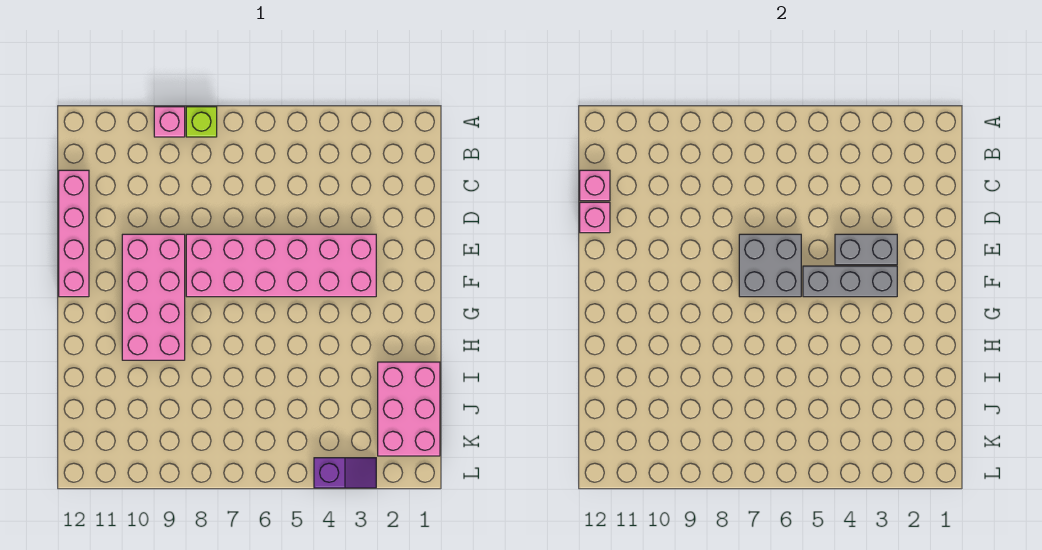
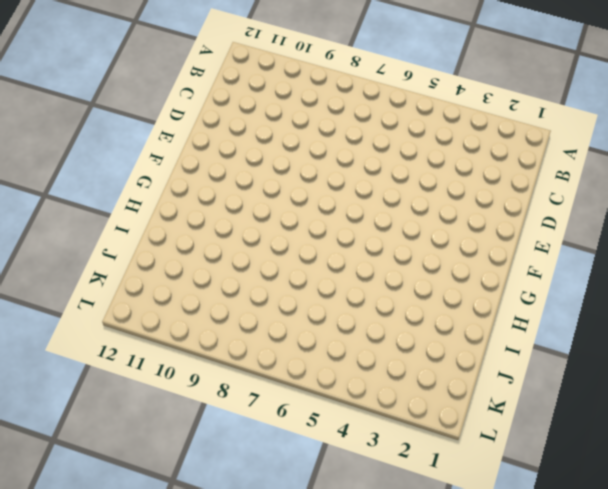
none -> lime brick A8 level 1
none -> pink brick A9 level 1
none -> pink brick C12:F12 level 1

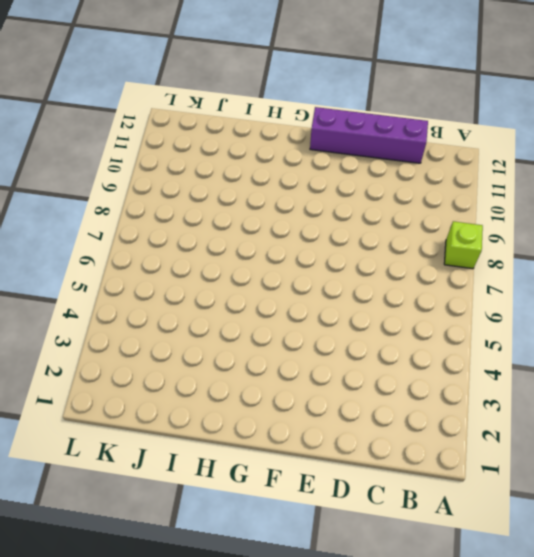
purple brick C12:F12 level 1 -> pink brick C12:F12 level 1
none -> pink brick A9 level 1
none -> pink brick E3:F8 level 1
none -> pink brick E9:H10 level 1

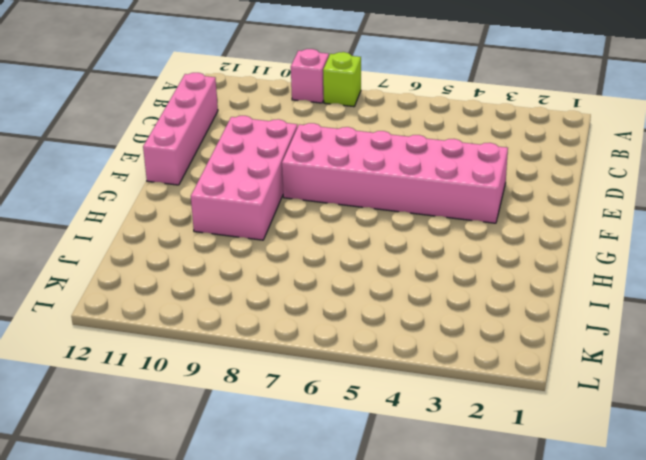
none -> pink brick I1:K2 level 1
none -> purple slope L3:L4 level 1 top 4
none -> pink brick C12 level 2

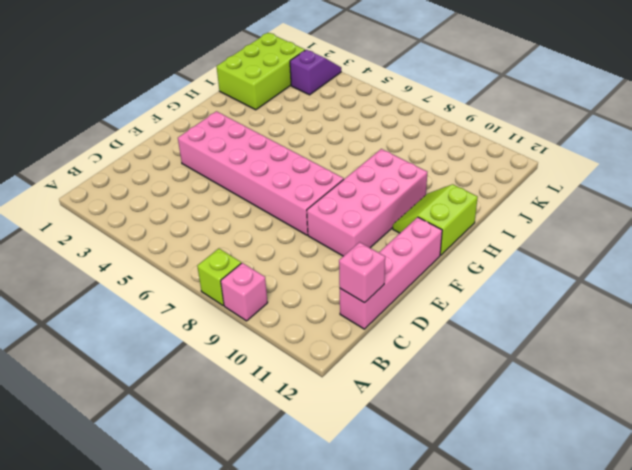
lime slope G11:H12 level 1 top 12 -> none
lime brick I1:K2 level 1 -> pink brick I1:K2 level 1
purple slope K3:L3 level 1 top K -> purple slope L3:L4 level 1 top 4
none -> pink brick D12 level 2
none -> grey brick E3:E4 level 2
none -> grey brick E6:F7 level 2

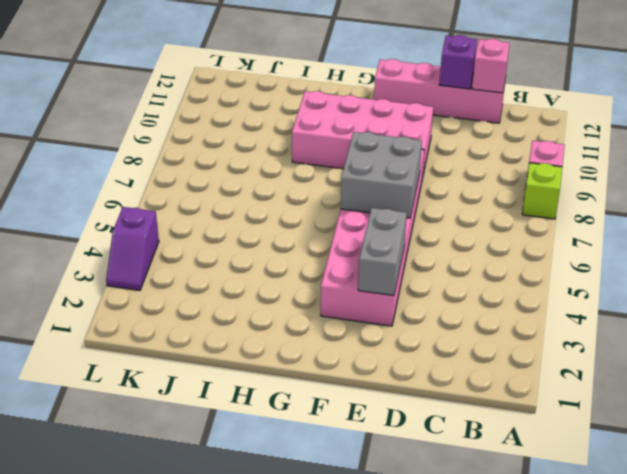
purple brick D12 level 2 -> pink brick D12 level 2
none -> pink brick I1:K2 level 1
none -> grey brick F3:F5 level 2

